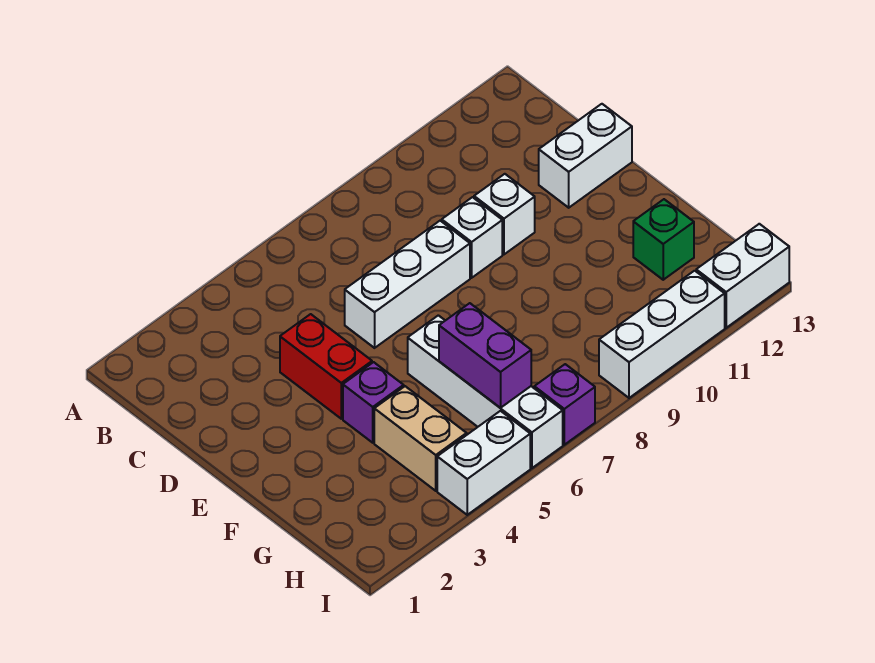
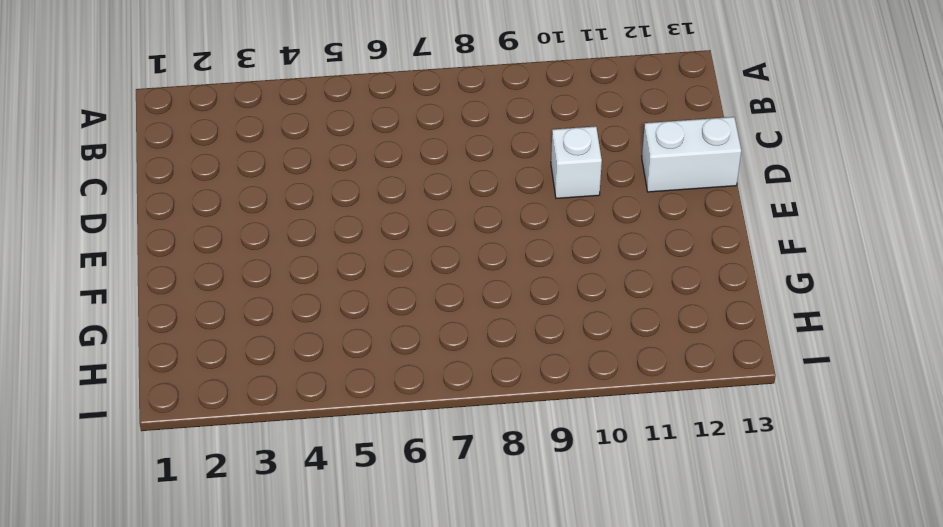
none -> red brick D4:E4 level 1
none -> white brick D6:D8 level 1
none -> white brick D9 level 1

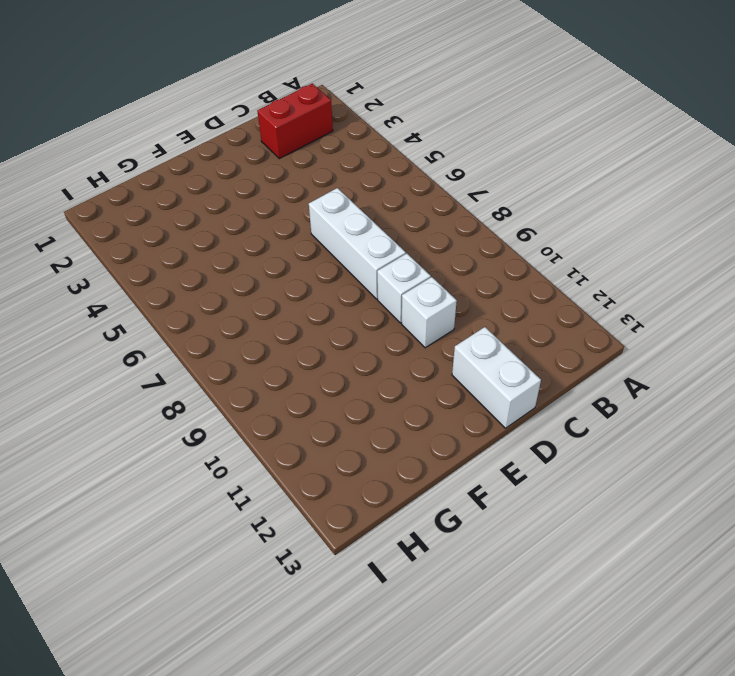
red brick B2:C2 level 1 -> red brick D4:E4 level 1
none -> purple brick F4 level 1
none -> white brick F6:I6 level 1
none -> tan brick G4:H4 level 1

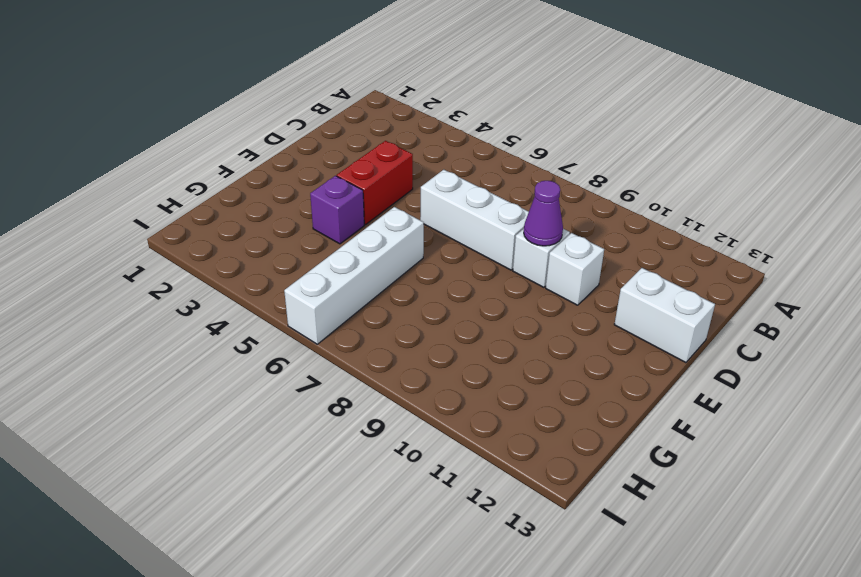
purple cone D9 level 2 -> none
none -> tan brick G4:H4 level 1
none -> green brick G12 level 1
none -> white brick I4:I5 level 1

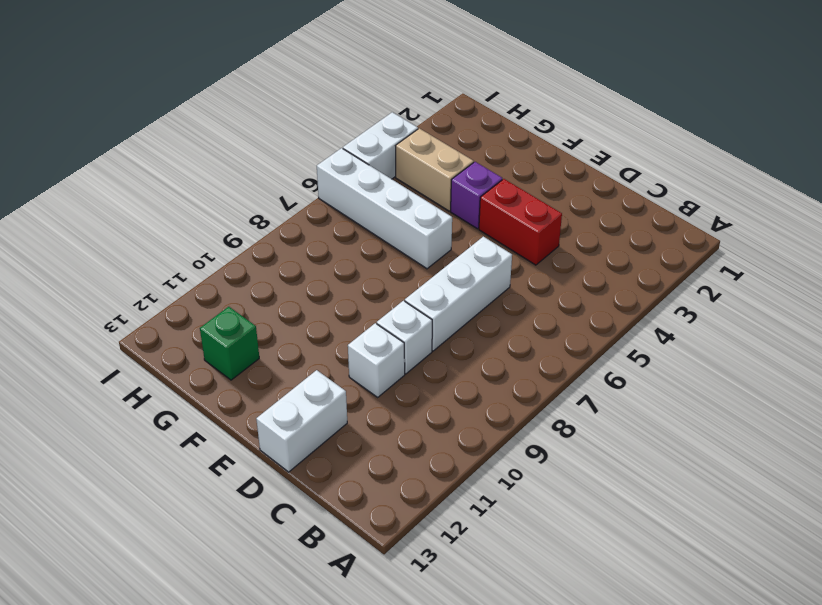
none -> purple brick I7 level 1
none -> white brick I9:I11 level 1
none -> white brick I12:I13 level 1

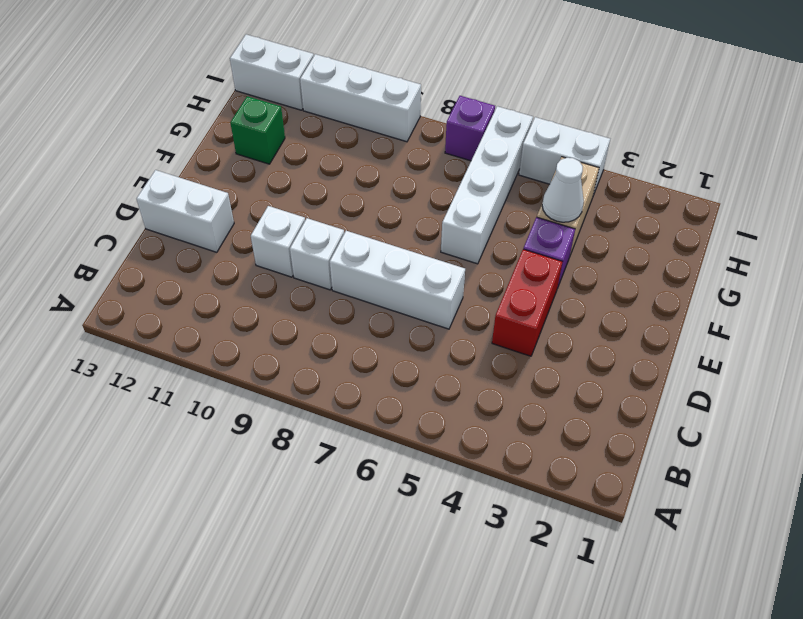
white cone G4 level 2 -> none
none -> purple brick G6:H6 level 2

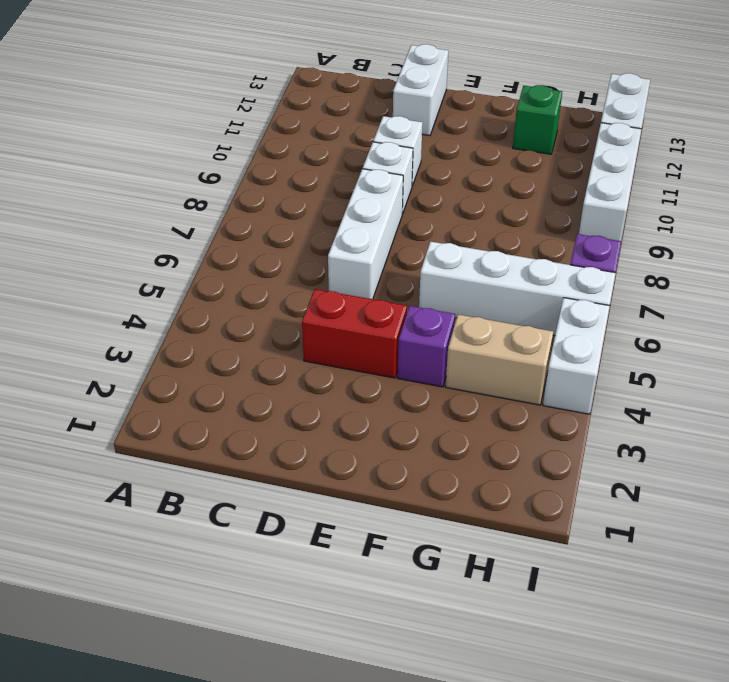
none -> purple brick G6:H6 level 2

